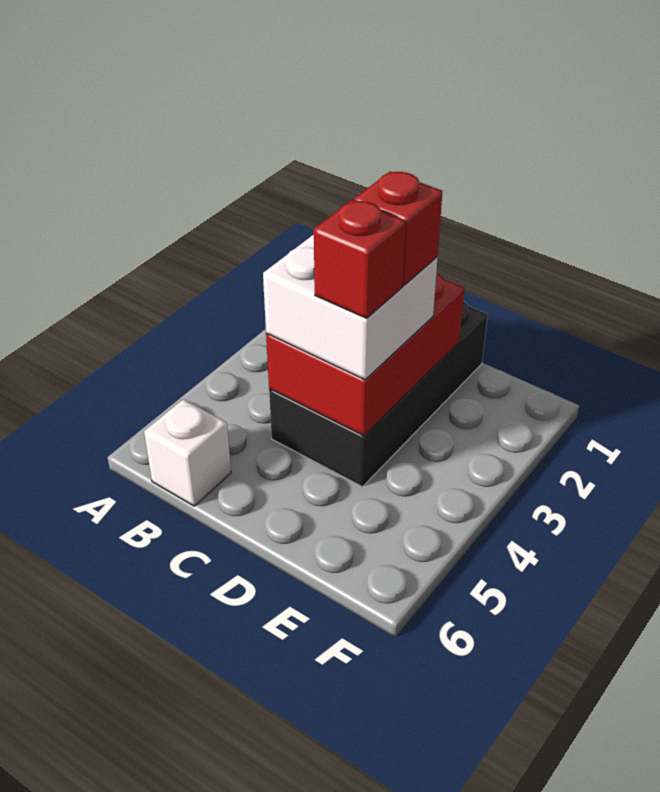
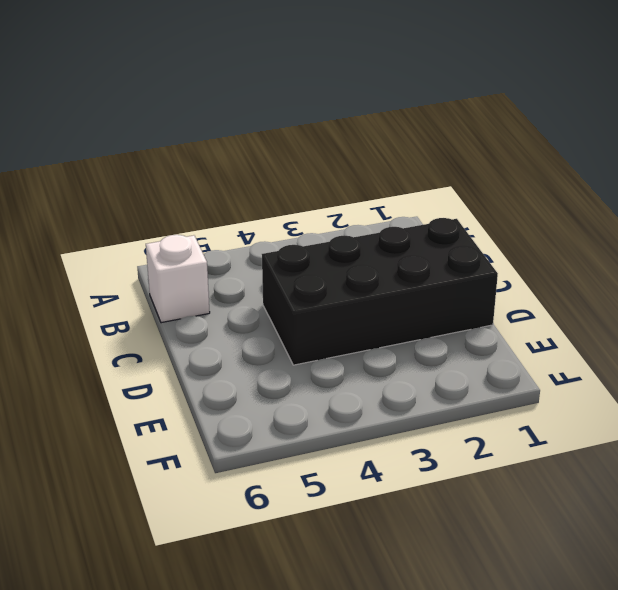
none -> red brick C2:D4 level 2
none -> white brick C3:D4 level 3

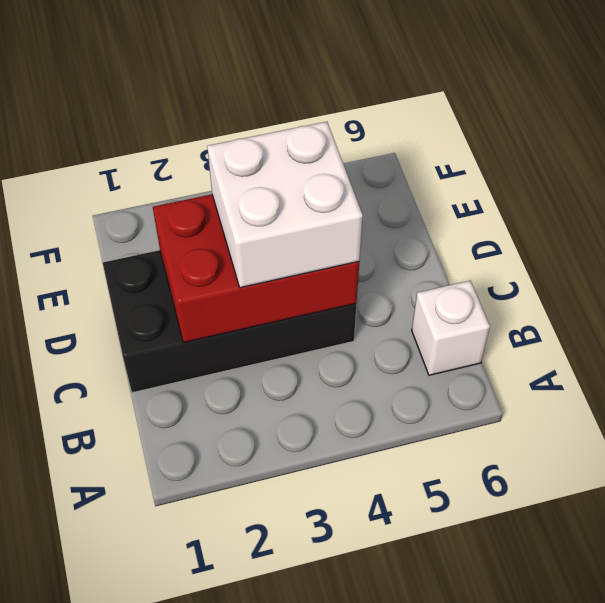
none -> red brick D3 level 4
none -> red brick D4 level 4

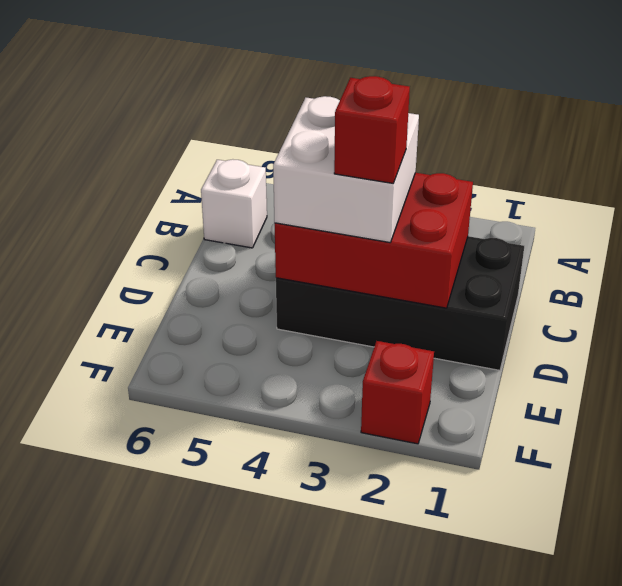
red brick F2 level 1 -> red brick D4 level 4

